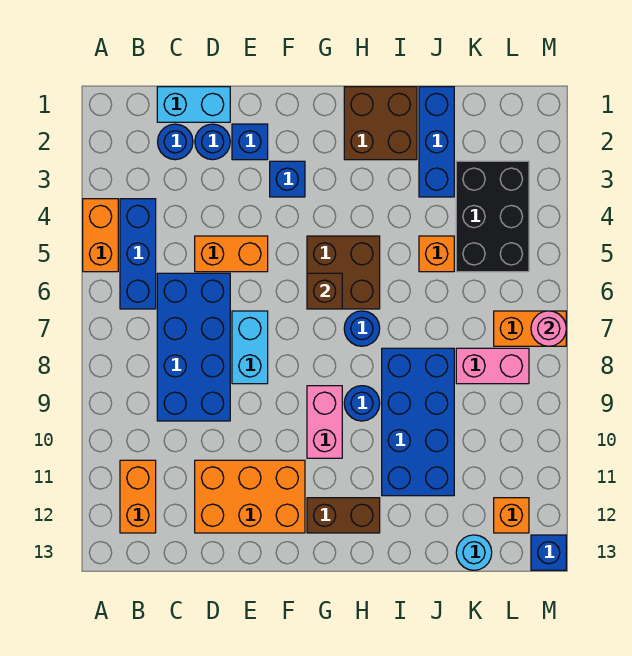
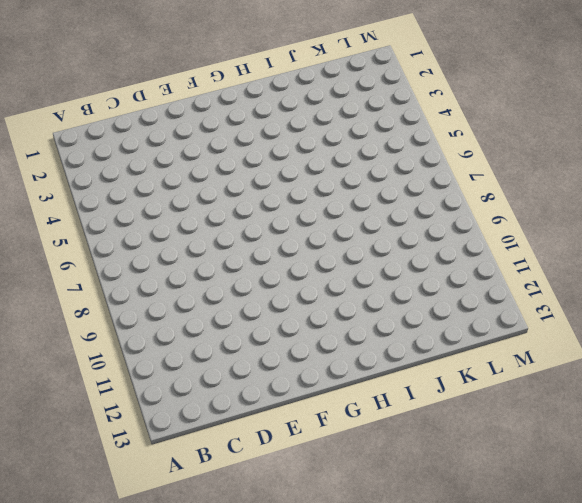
none -> orange brick A4:A5 level 1
none -> blue brick B4:B6 level 1
none -> orange brick B11:B12 level 1

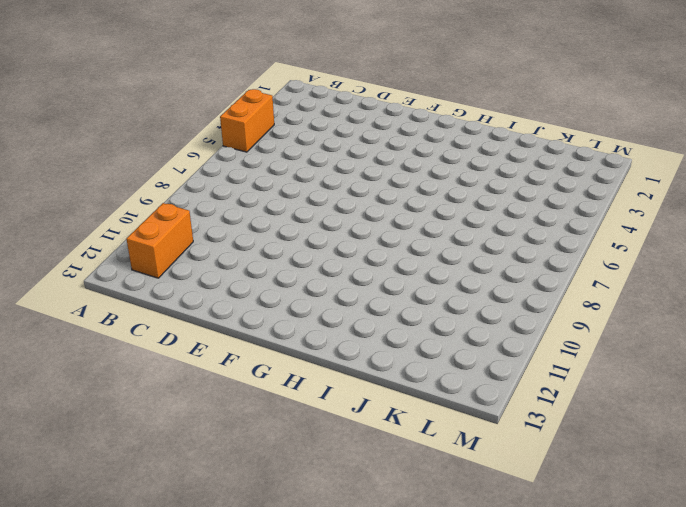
none -> blue brick B4:B6 level 1
none -> cyan brick C1:D1 level 1
none -> blue round brick C2 level 1

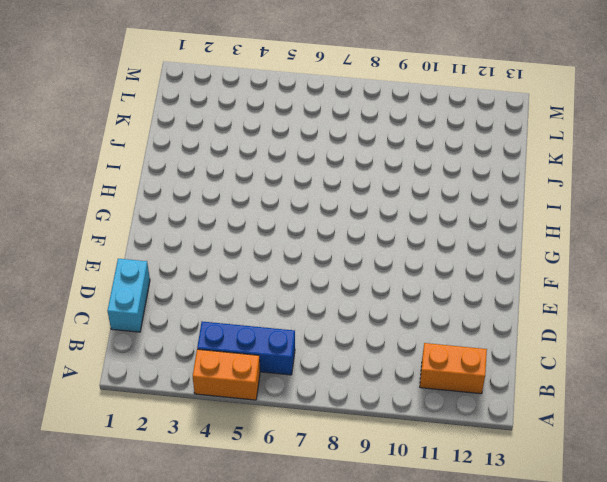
none -> blue round brick C2 level 1
none -> blue brick C6:D9 level 1
none -> blue round brick D2 level 1

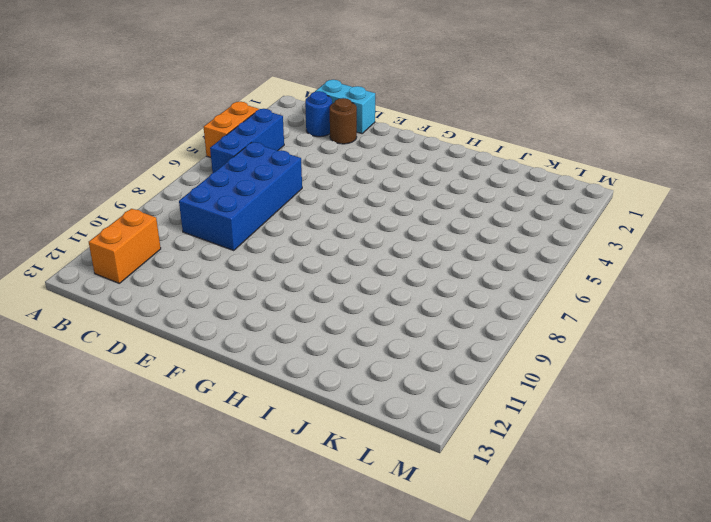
brown round brick D2 level 1 -> blue round brick D2 level 1
none -> orange brick D5:E5 level 1
none -> orange brick D11:F12 level 1
none -> blue brick E2 level 1

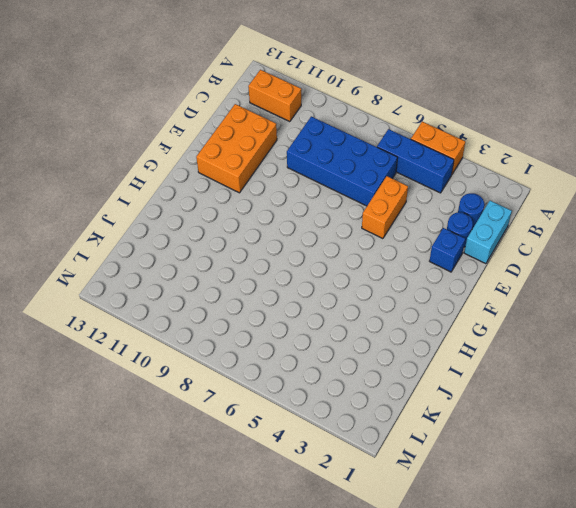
none -> cyan brick E7:E8 level 1
none -> blue brick F3 level 1
none -> brown brick G5:H6 level 1

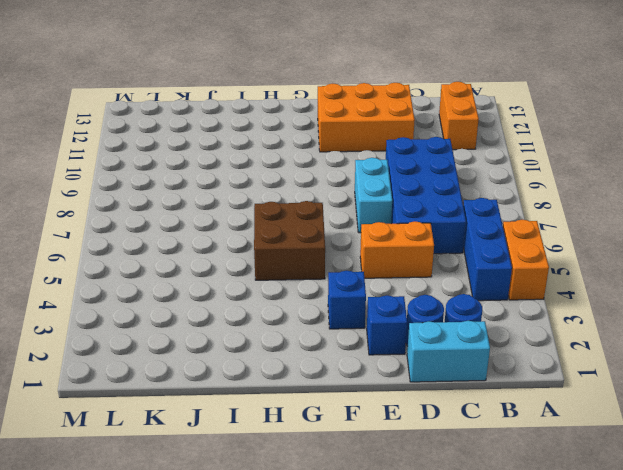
none -> pink brick G9:G10 level 1
none -> brown brick G12:H12 level 1
none -> brown brick H1:I2 level 1

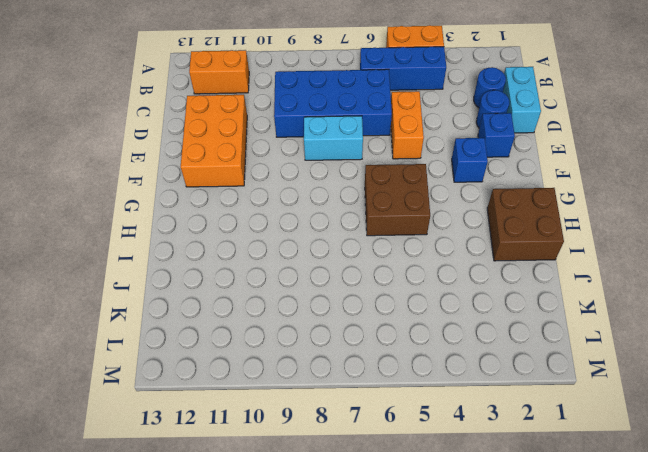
none -> pink brick G9:G10 level 1
none -> brown brick G12:H12 level 1
none -> blue round brick H7 level 1

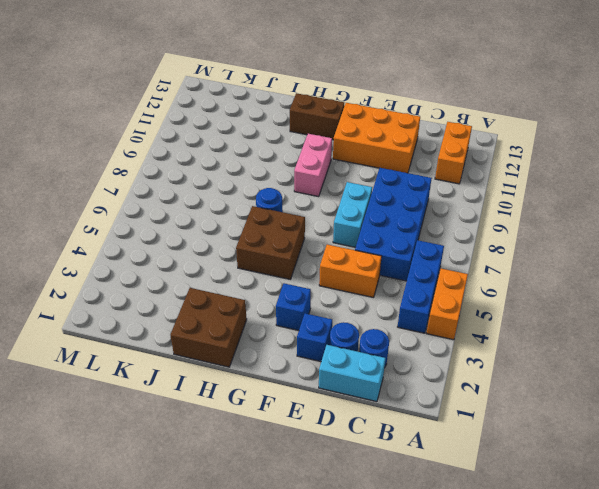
none -> blue round brick H9 level 1
none -> blue brick I8:J11 level 1
none -> blue brick J1:J3 level 1

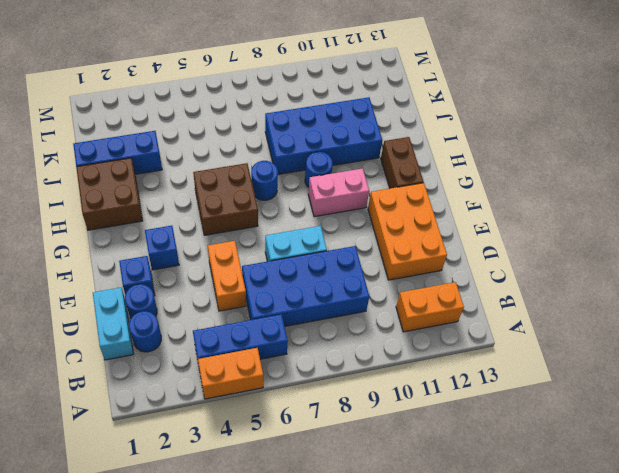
none -> orange brick J5 level 1
none -> black brick K3:L5 level 1
none -> pink brick K8:L8 level 1

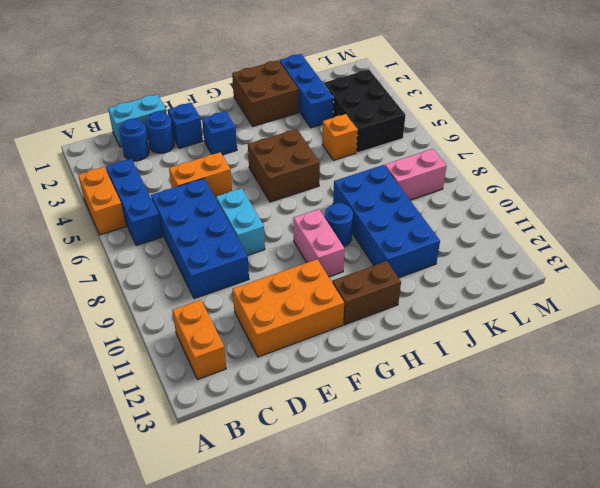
none -> blue round brick H7 level 1
none -> cyan round brick K13 level 1
none -> orange brick L7:M7 level 1

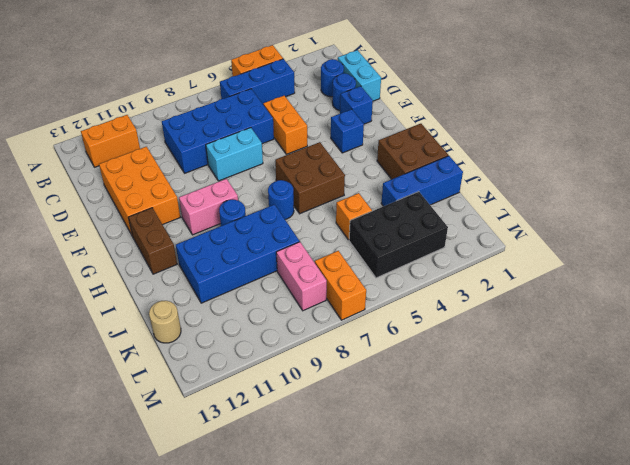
tan round brick K13 level 1 -> cyan round brick K13 level 1
none -> orange brick L12 level 1
none -> blue brick M13 level 1
none -> brown brick G6 level 2

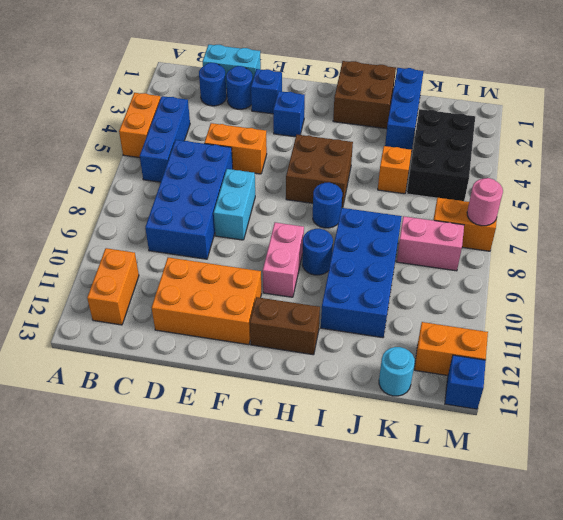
orange brick L12:M12 level 1 -> orange brick L12 level 1
none -> brown brick G6 level 2

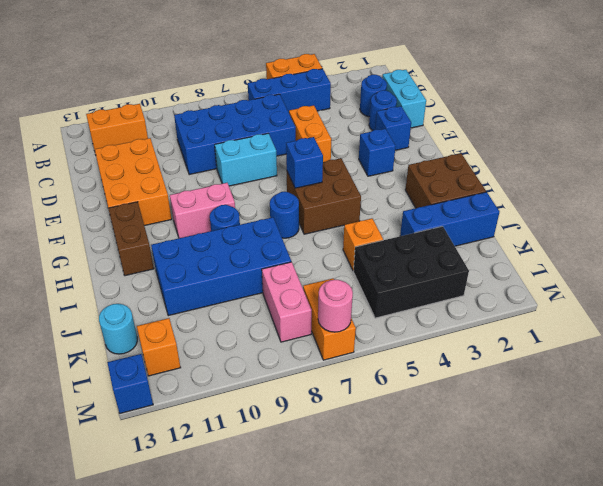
blue brick G6 level 2 -> brown brick G6 level 2

